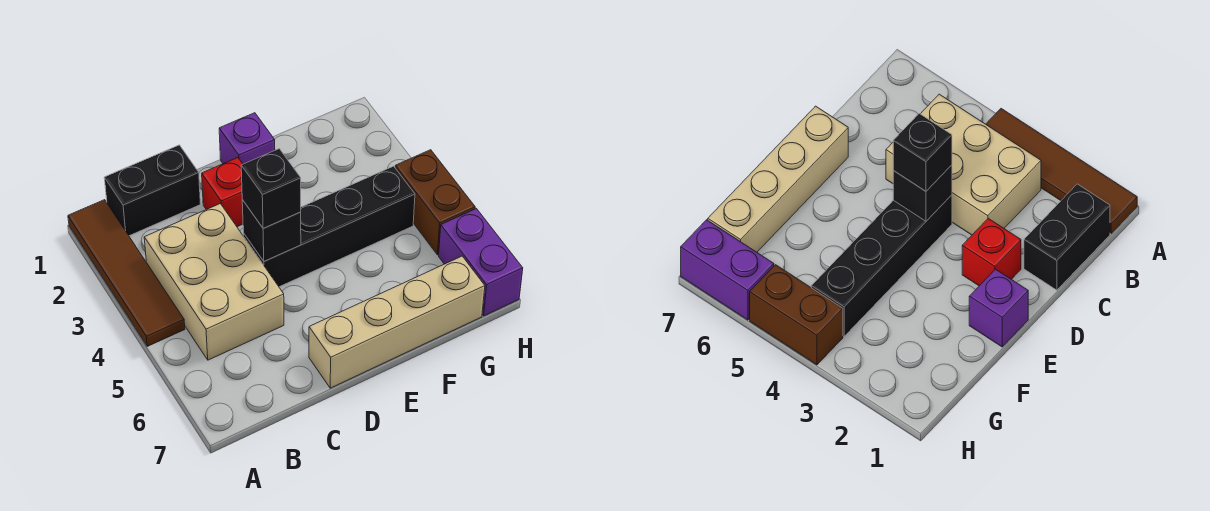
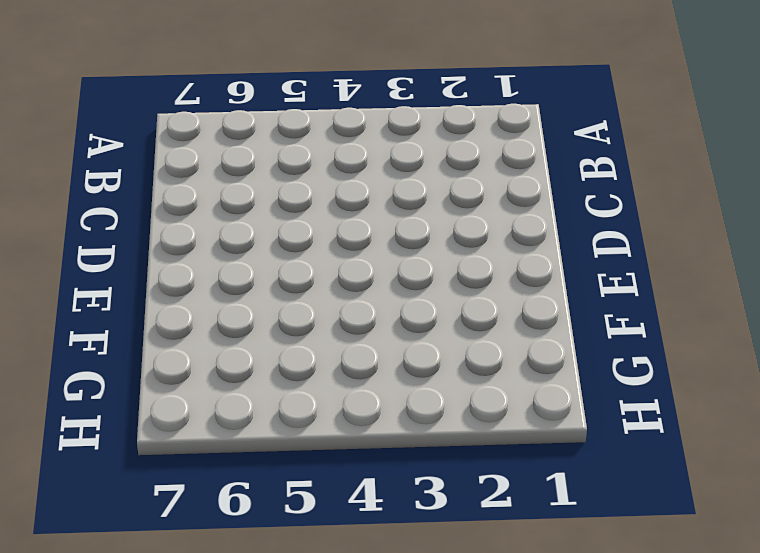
none -> brown tile A1:A4 level 1
none -> black brick B1:C1 level 1

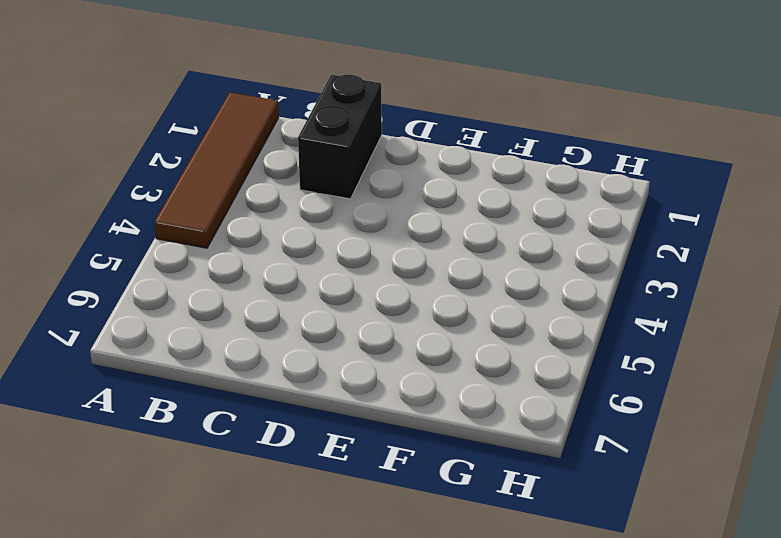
black brick C1:C2 level 1 -> black brick B1:C1 level 1
none -> tan brick B3:C5 level 1
none -> red brick D2 level 1

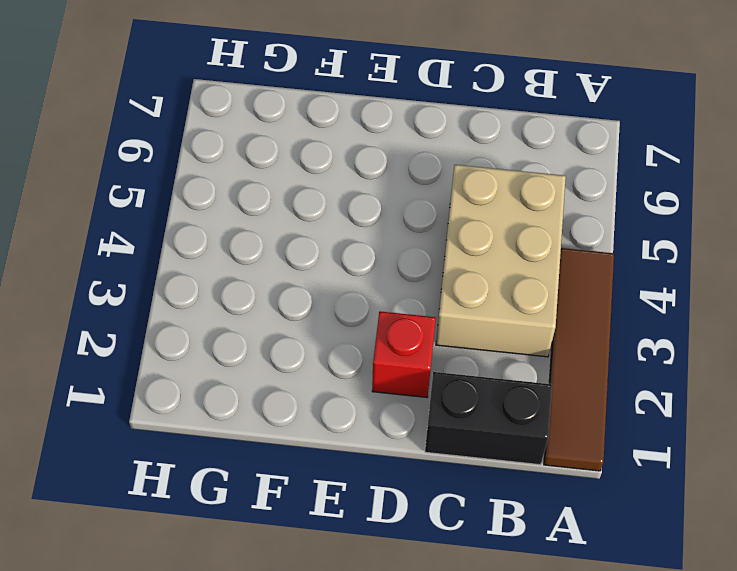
none -> black brick D4:G4 level 1
none -> tan brick D7:G7 level 1

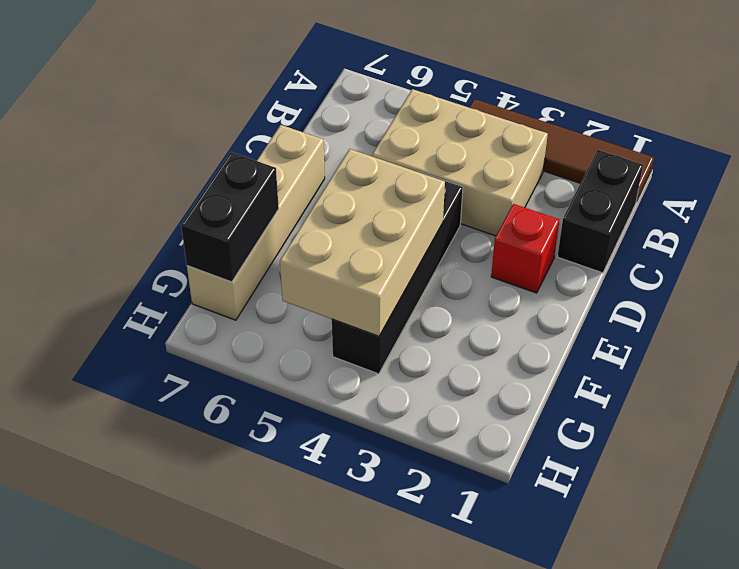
tan brick E4:G5 level 2 -> none
black brick F7:G7 level 2 -> none
none -> purple brick E1 level 1
none -> brown brick H4:H5 level 1

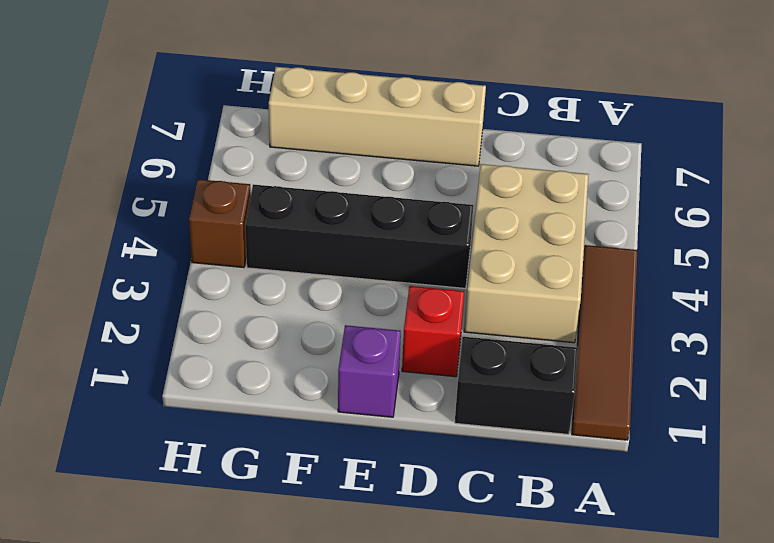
brown brick H4 level 1 -> brown brick H4:H5 level 1
none -> purple brick H6:H7 level 1
none -> black brick D4 level 2

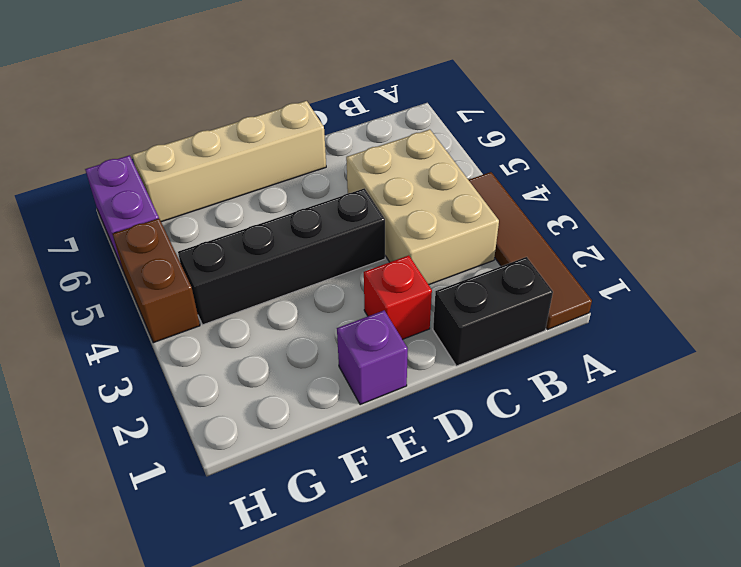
none -> black brick D4 level 2
none -> black brick D4 level 3

